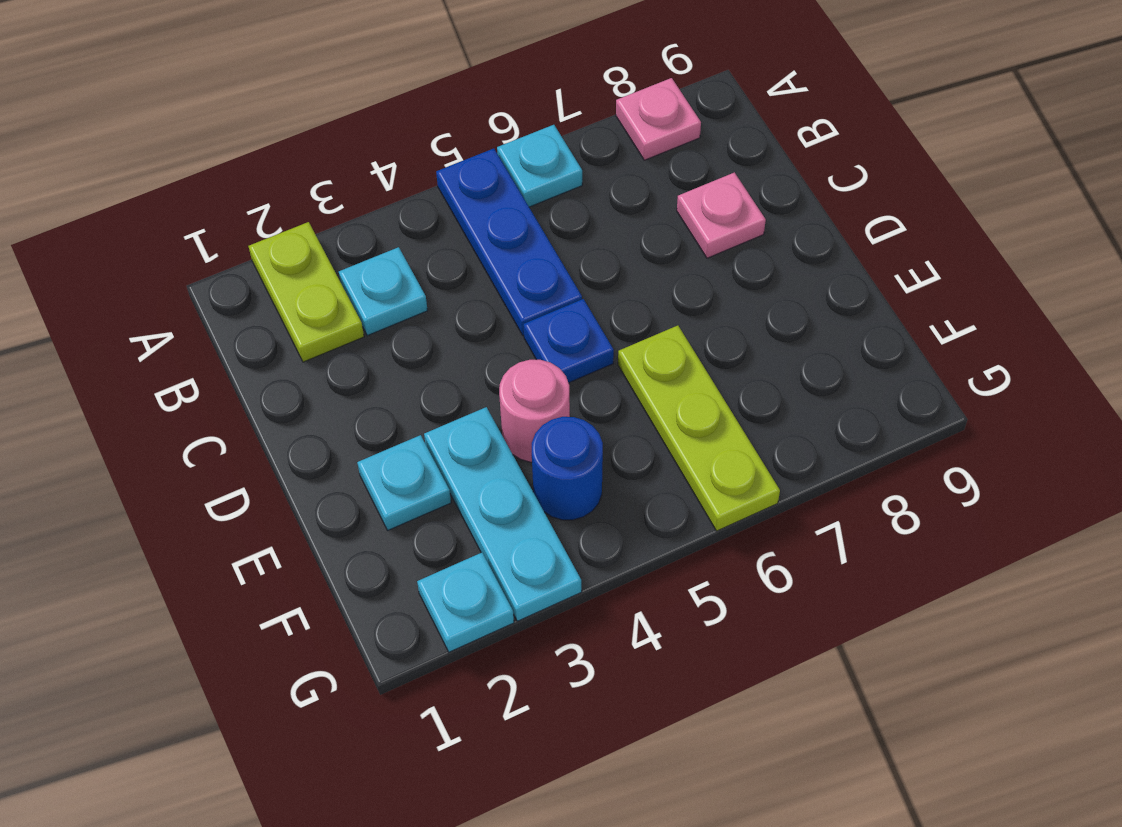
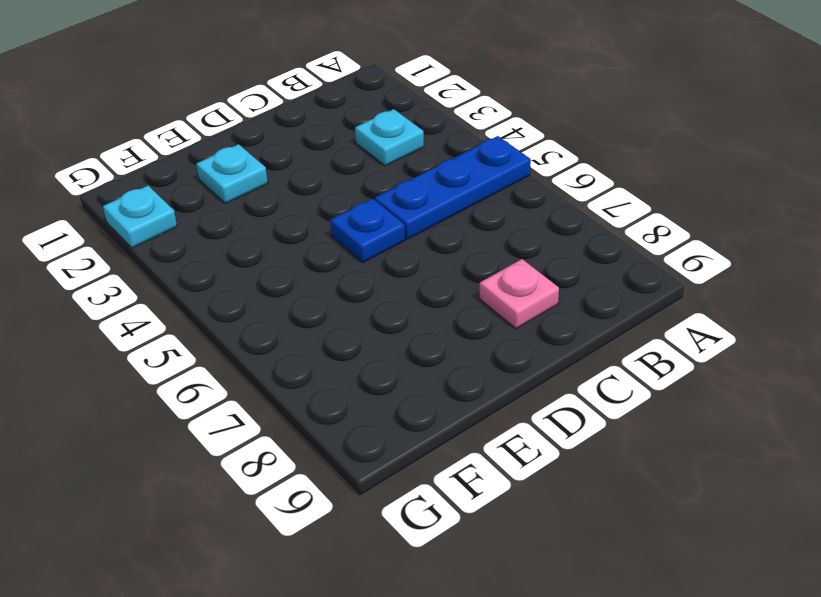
none -> lime plate A2:B2 level 1
none -> cyan plate A6 level 1
none -> pink plate A8 level 1

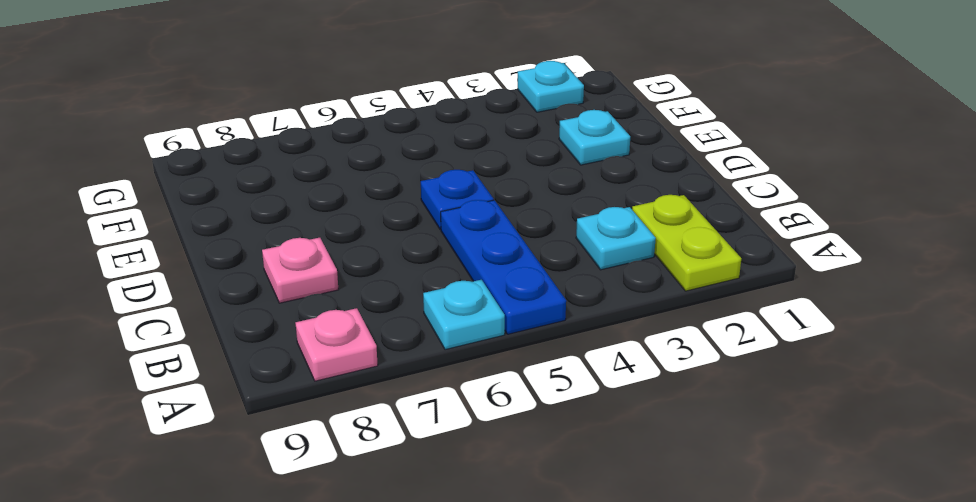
none -> cyan plate E3:G3 level 1
none -> pink round brick E4 level 1
none -> lime plate E6:G6 level 1

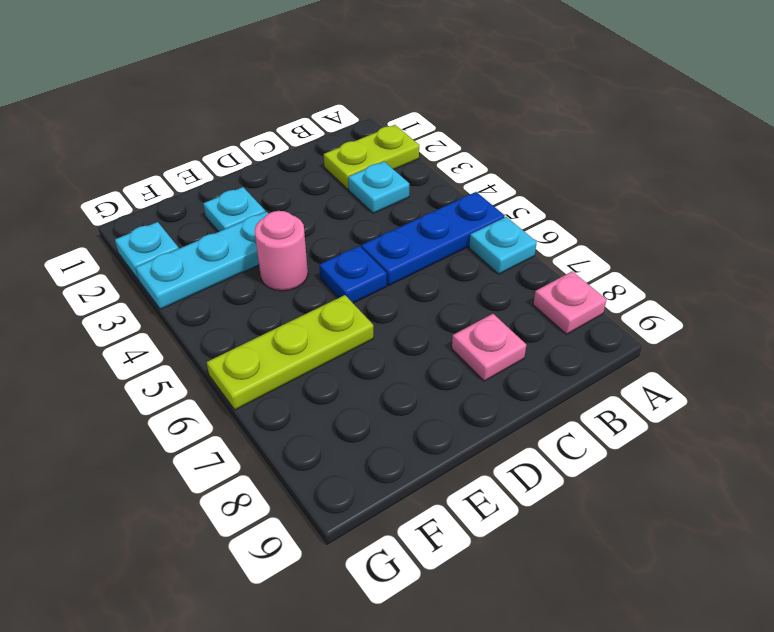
none -> blue round brick F4 level 1

